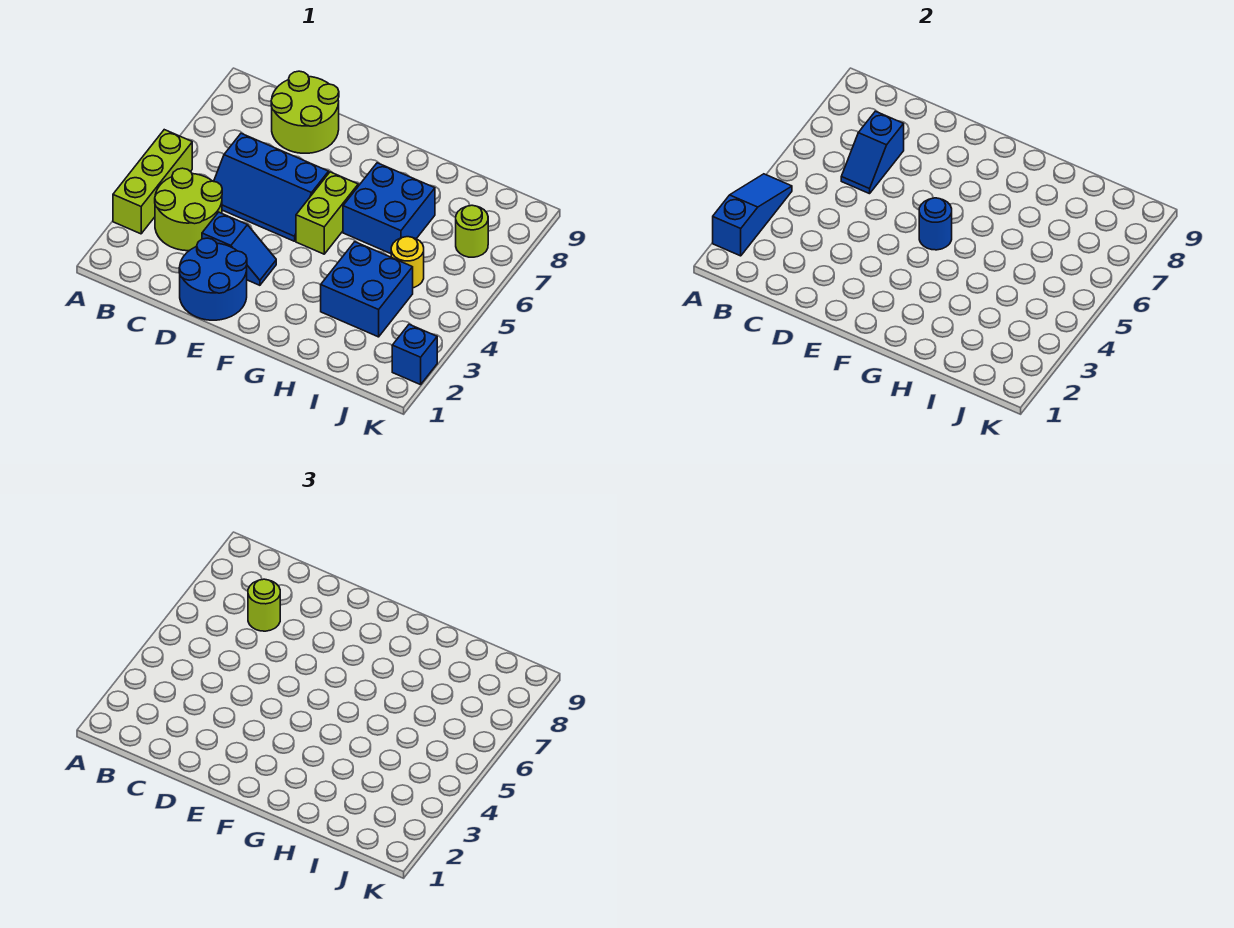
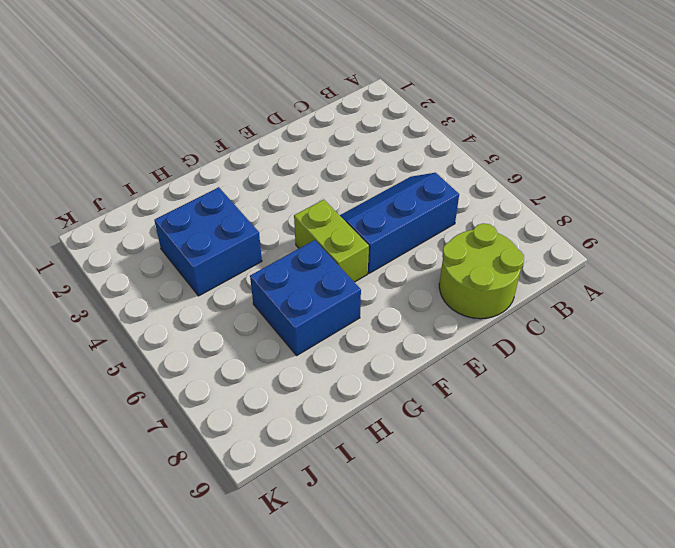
none -> lime brick A3:A5 level 1
none -> lime round brick B3:C4 level 1
none -> blue round brick D1:E2 level 1

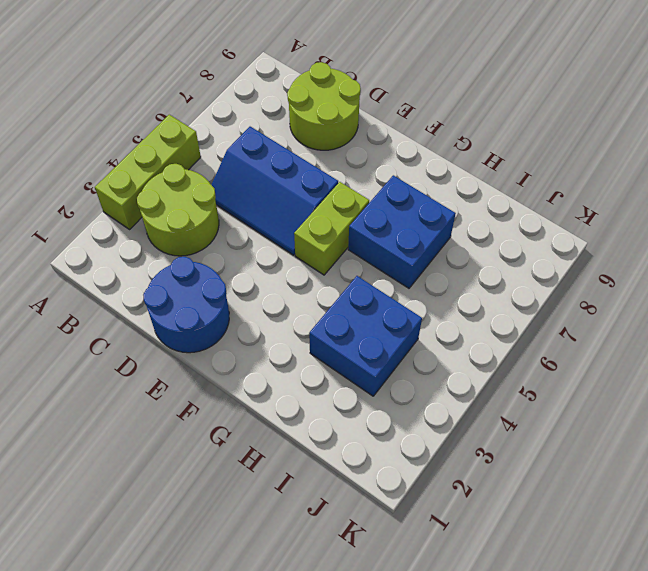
none -> blue slope D3:E3 level 1 top D
none -> yellow round brick I5 level 1
none -> lime round brick J7 level 1

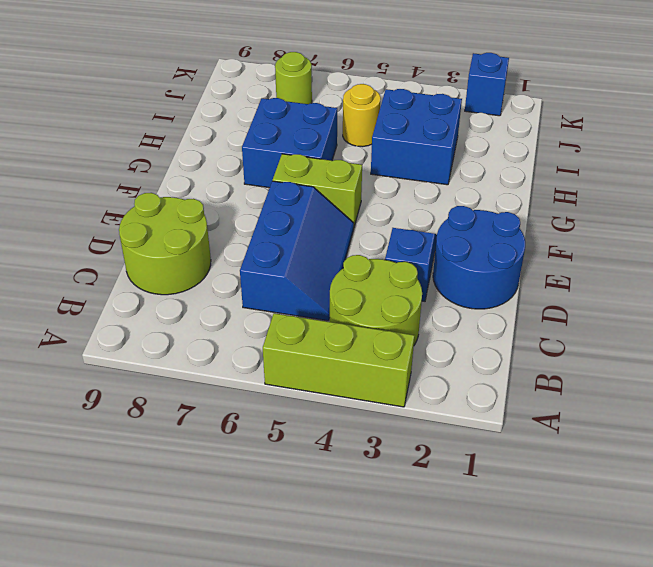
none -> blue slope A2:A4 level 2 top 2
none -> blue slope C6:C7 level 2 top 7
none -> blue round brick F5 level 2

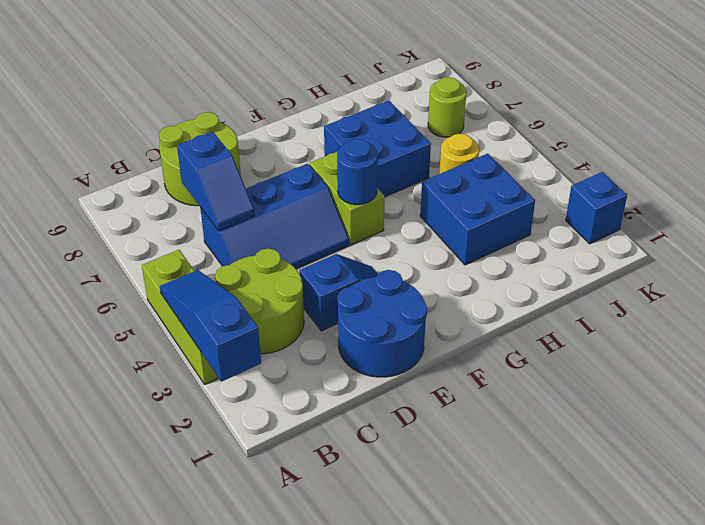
none -> lime round brick C7 level 3

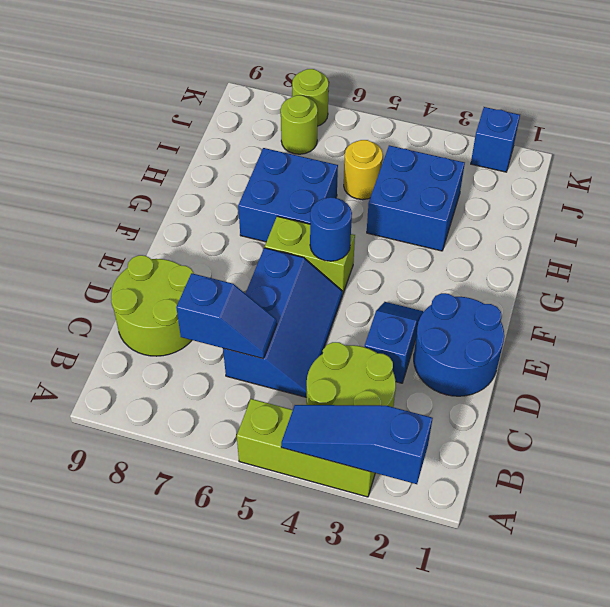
lime round brick K7 level 1 -> lime round brick C7 level 3

